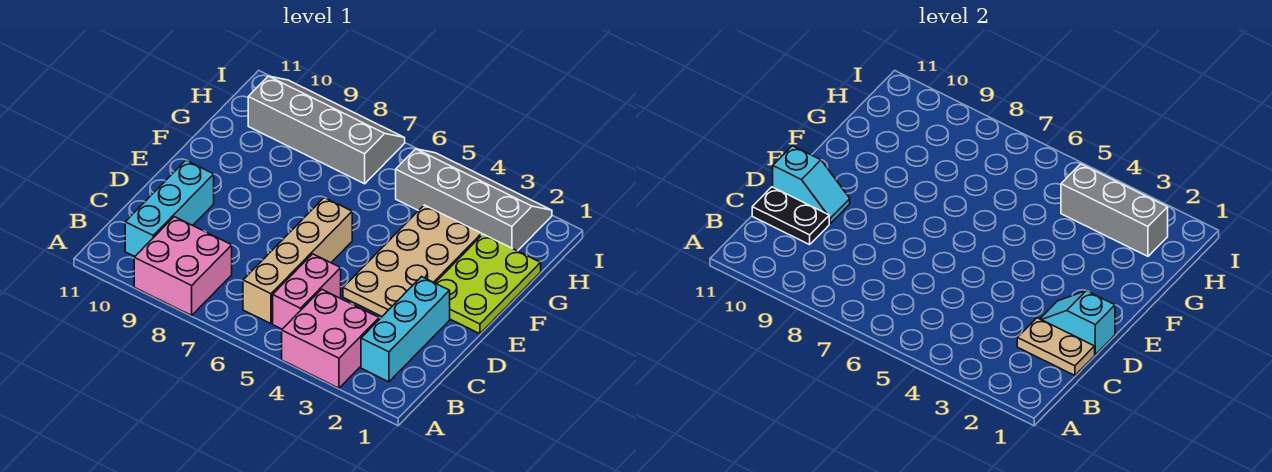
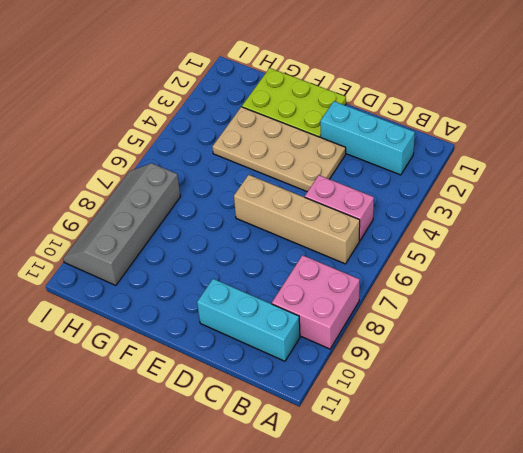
none -> pink brick A3:B4 level 1
none -> grey slope H2:I5 level 1 top H
none -> tan plate C1:C2 level 2

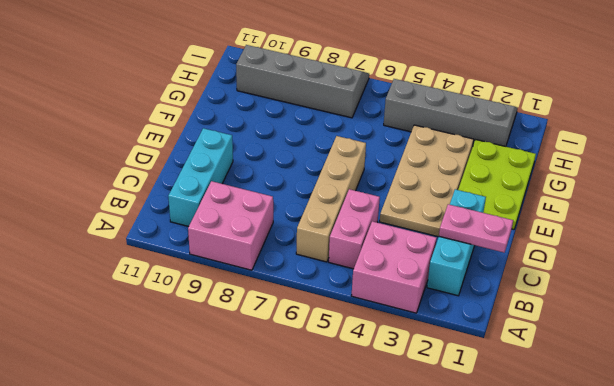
pink plate C1:C2 level 2 -> tan plate C1:C2 level 2
none -> black plate C10:C11 level 2
none -> cyan slope D1:D2 level 2 top 1
none -> cyan slope D10:D11 level 2 top 11

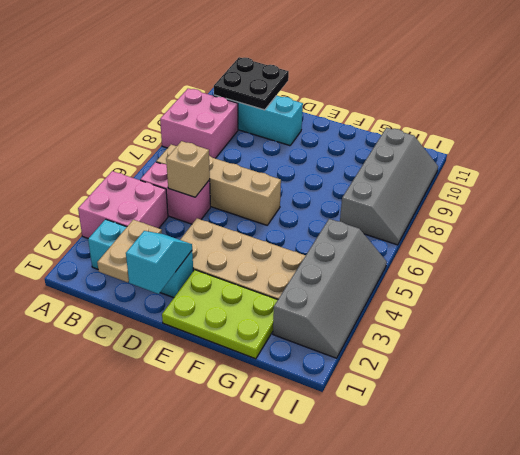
black plate B10:C11 level 2 -> black plate C10:C11 level 2
tan brick C5 level 2 -> none
none -> cyan slope D10:D11 level 2 top 11
none -> grey brick H2:H4 level 2

